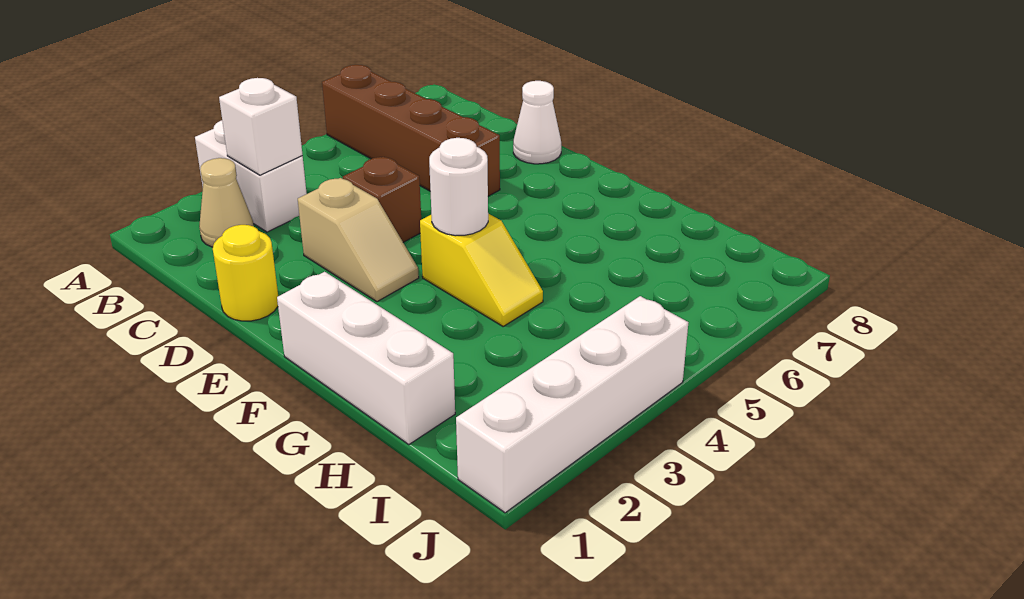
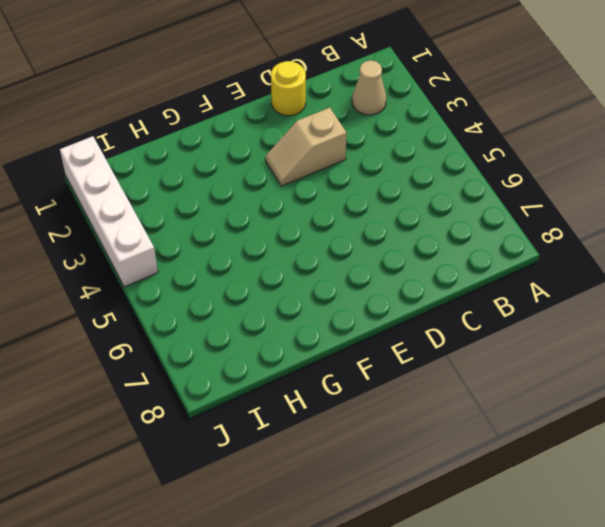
none -> white brick A3:B3 level 1
none -> brown brick A6:D6 level 1
none -> brown brick D4 level 1

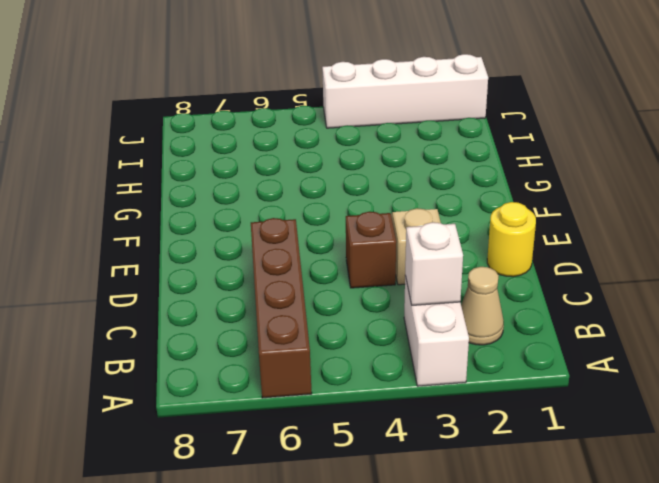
none -> white cone D8 level 1
none -> white brick F1:H1 level 1
none -> yellow slope F4:G4 level 1 top F

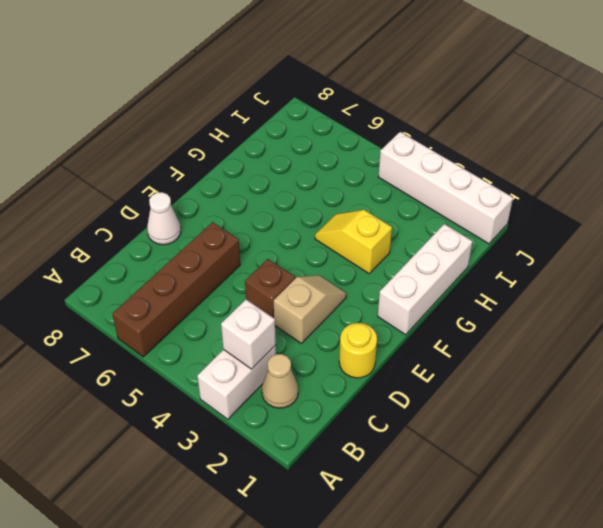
yellow slope G3:G4 level 1 top 3 -> yellow slope F4:G4 level 1 top F
none -> white round brick F4 level 2

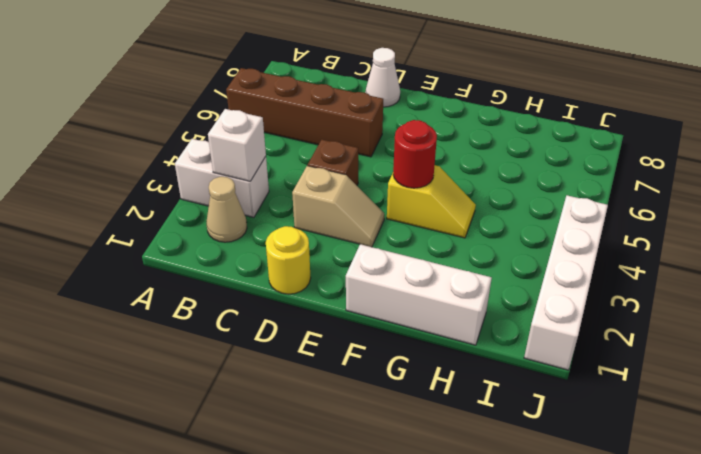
red round brick F4 level 2 -> white round brick F4 level 2

